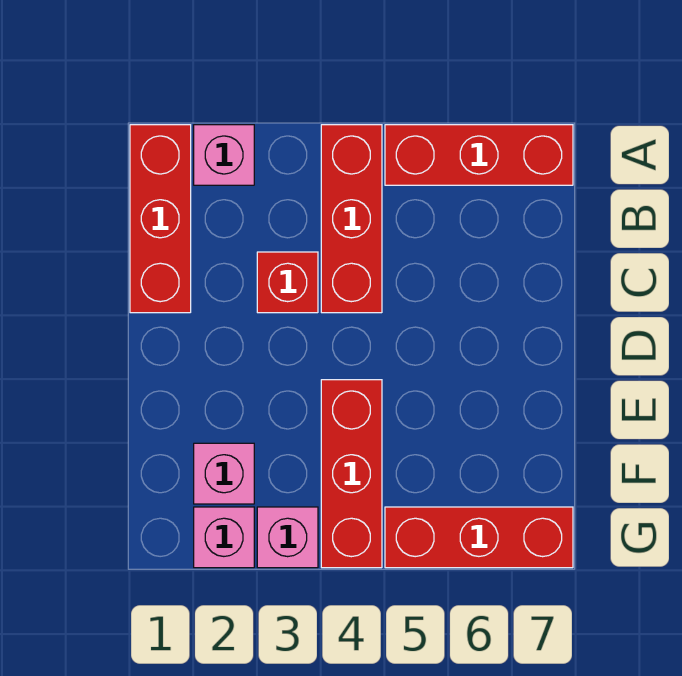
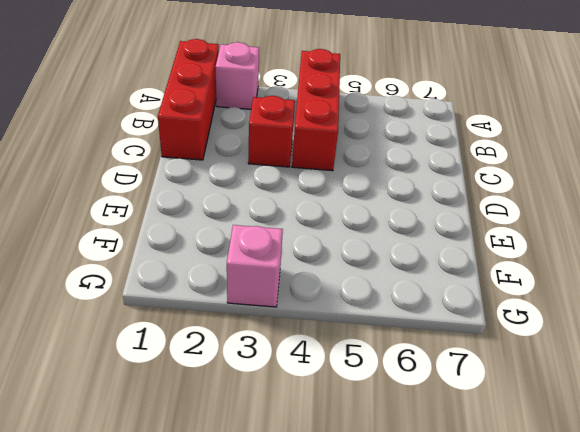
none -> red brick A5:A7 level 1
none -> red brick E4:G4 level 1

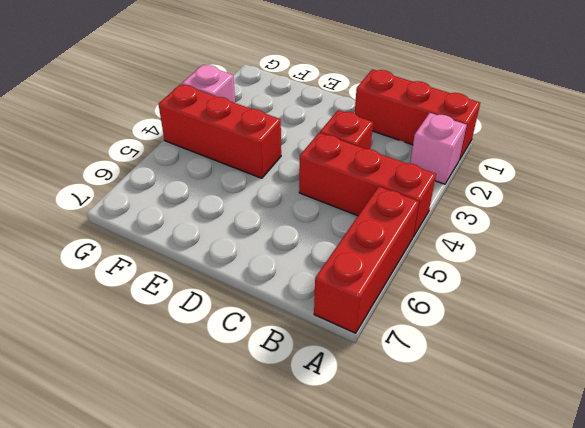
none -> pink brick F2 level 1
none -> pink brick G2 level 1

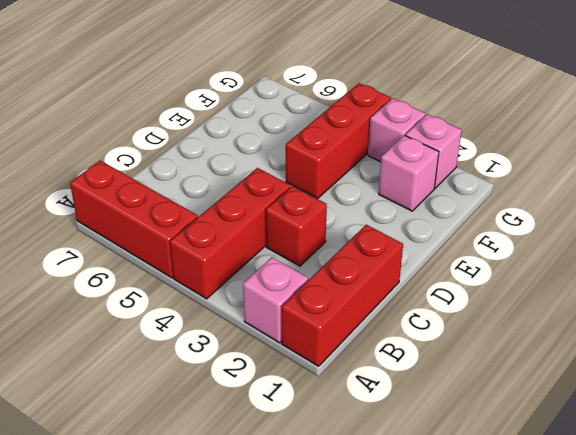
none -> red brick G5:G7 level 1

